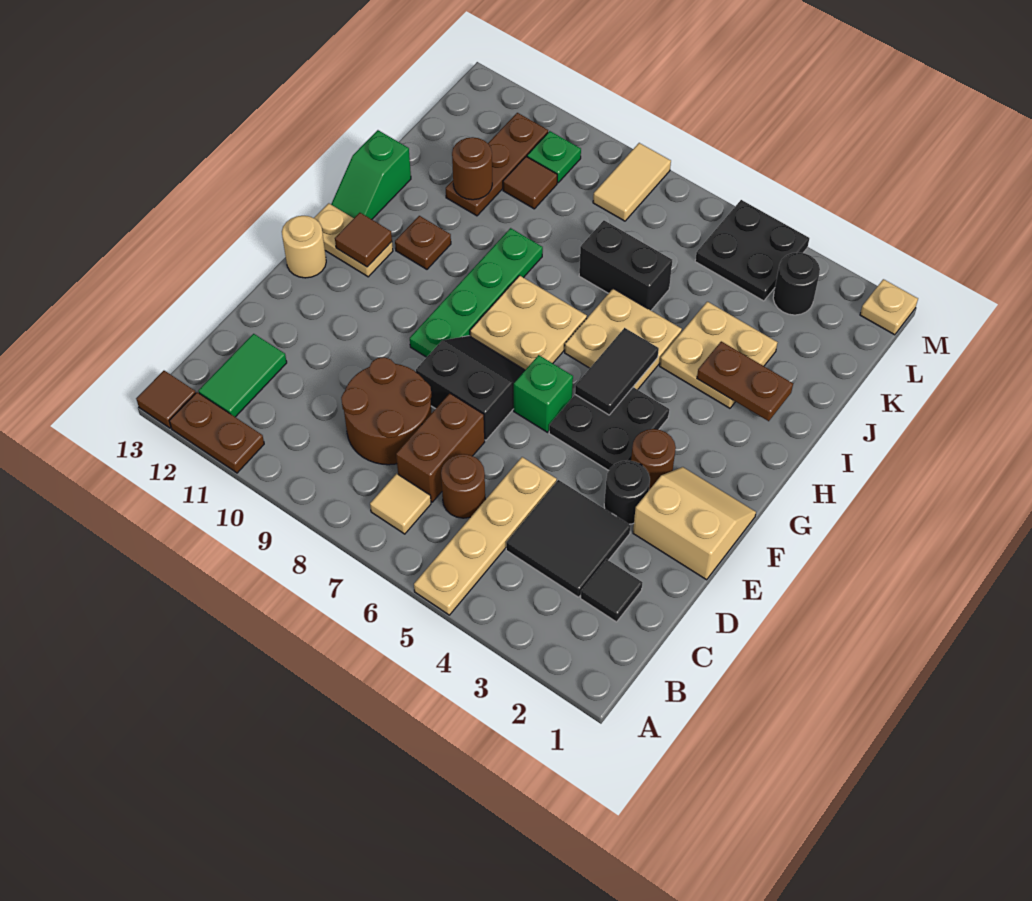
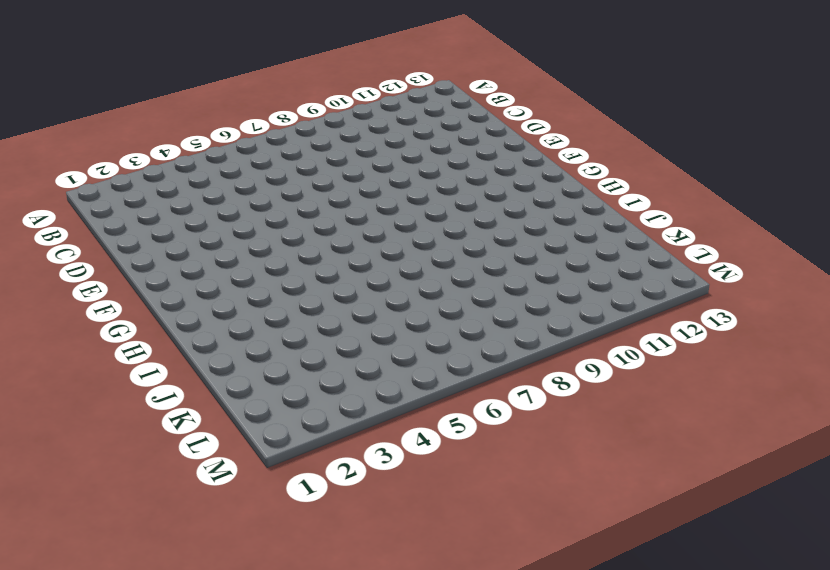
none -> tan plate A5:D5 level 1
none -> brown plate A11:A12 level 1
none -> brown tile A13 level 1
none -> tan tile B7 level 1

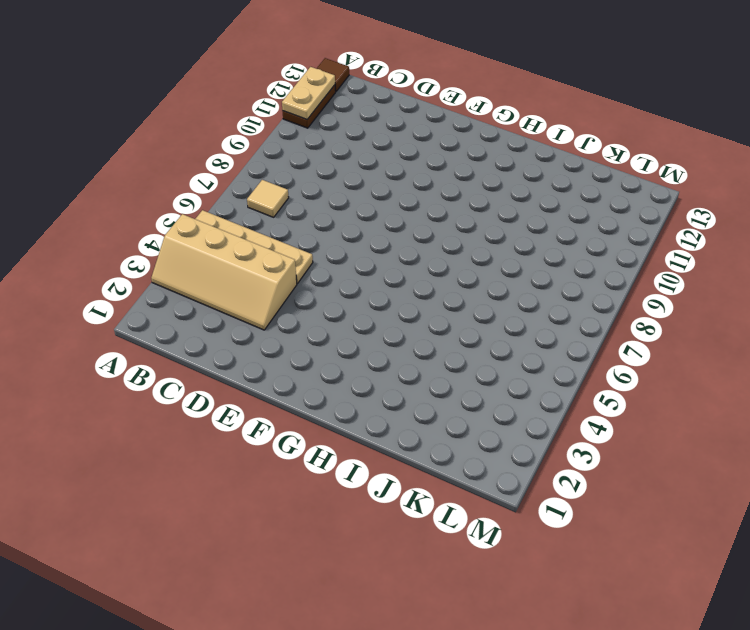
tan slope A3:D4 level 1 top 4 -> black tile C3:D4 level 1
tan plate A11:A12 level 2 -> tan plate G12:G13 level 1
none -> green tile B12:C12 level 1
none -> black tile C2 level 1
none -> brown round brick C6 level 1
none -> brown brick C7:D7 level 1

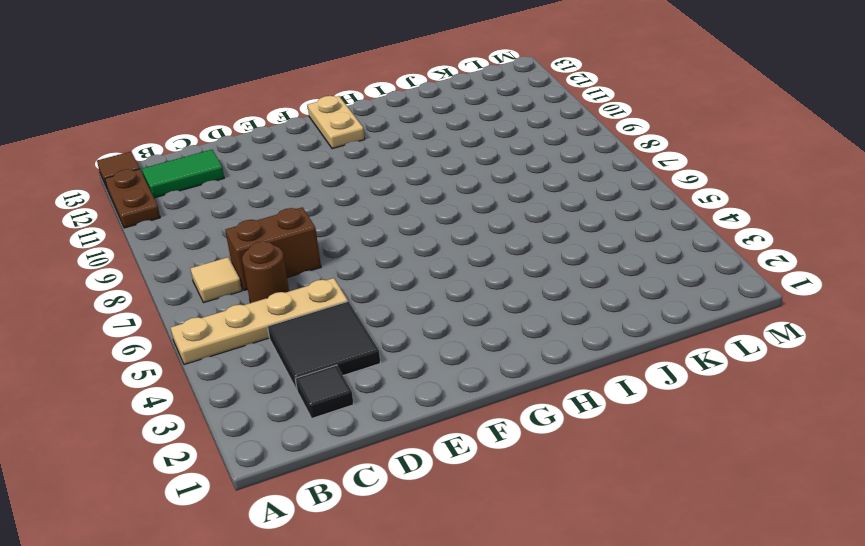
none -> brown round brick C8:D9 level 1
none -> tan slope E1:F2 level 1 top E
none -> black round brick E3 level 1
none -> black slope E7:F8 level 1 top E

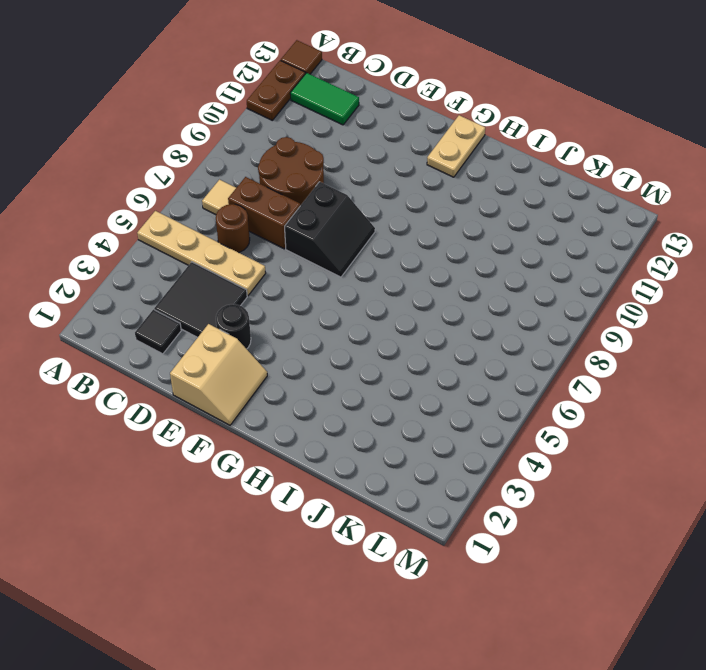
none -> brown round brick F3 level 1
none -> black plate F4:G5 level 1
none -> green brick F6 level 1
none -> green plate F9:I9 level 1

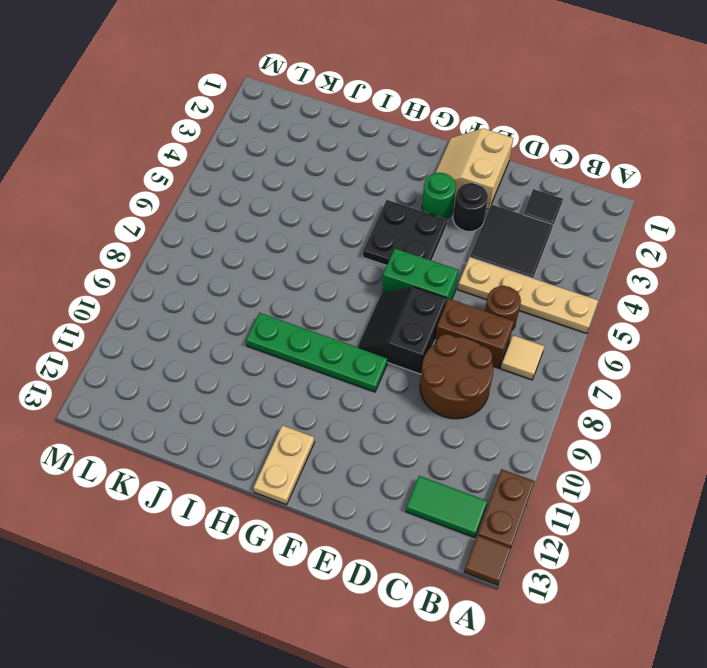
green brick E6:F6 level 1 -> green brick F6 level 1
green round brick F3 level 1 -> brown round brick F3 level 1
none -> tan round brick F13 level 1
none -> tan plate G7:H8 level 1
none -> tan plate H5:I6 level 1
none -> brown plate H11 level 1

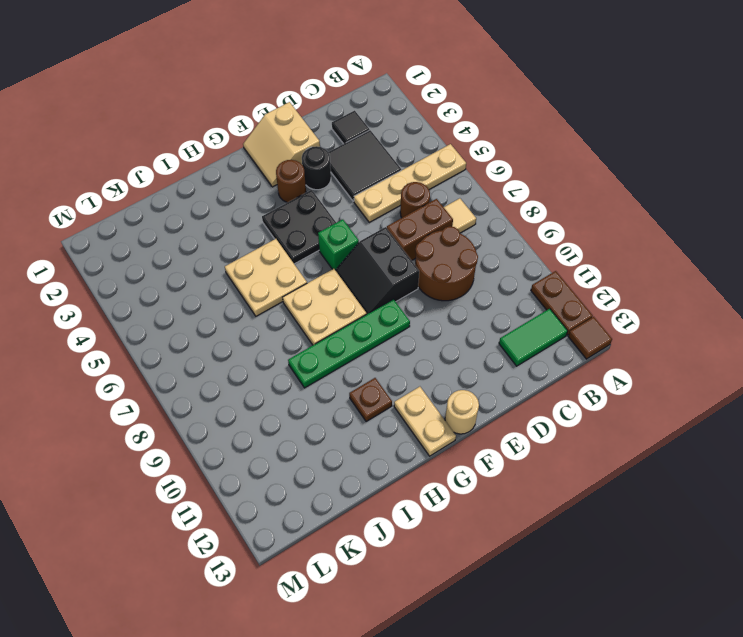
none -> green slope H13:I13 level 1 top I
none -> tan plate I3:J4 level 1
none -> black brick J6:J7 level 1
none -> brown plate J11:L11 level 1

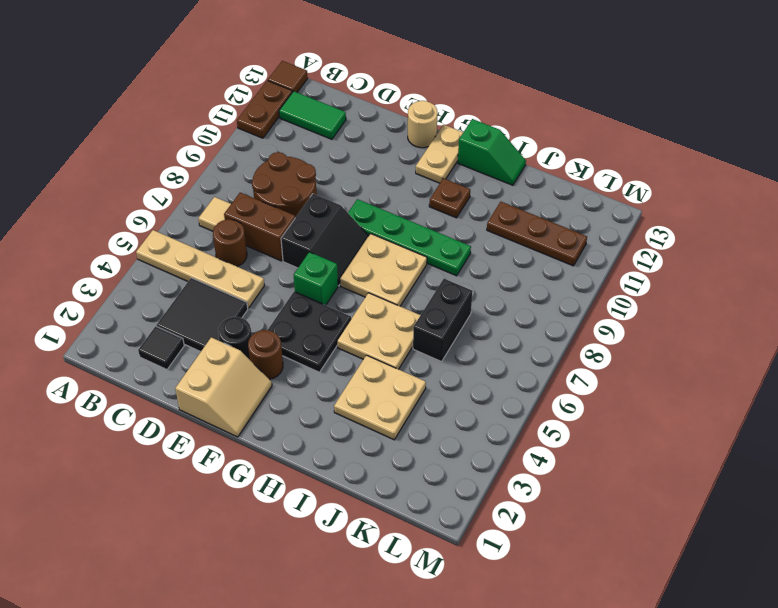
green slope H13:I13 level 1 top H -> green slope H13:I13 level 1 top I
none -> brown tile K10 level 1
none -> black round brick L3 level 1
none -> black plate L4:M5 level 1
none -> tan tile L8:M8 level 1

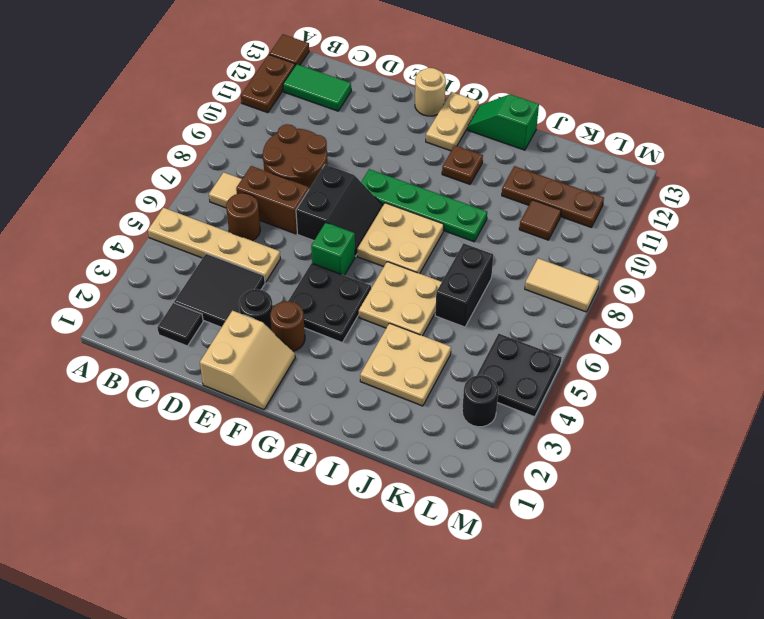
none -> green plate L10 level 1
none -> tan plate M1 level 1
none -> black tile G5:H5 level 2
none -> brown tile G12 level 2

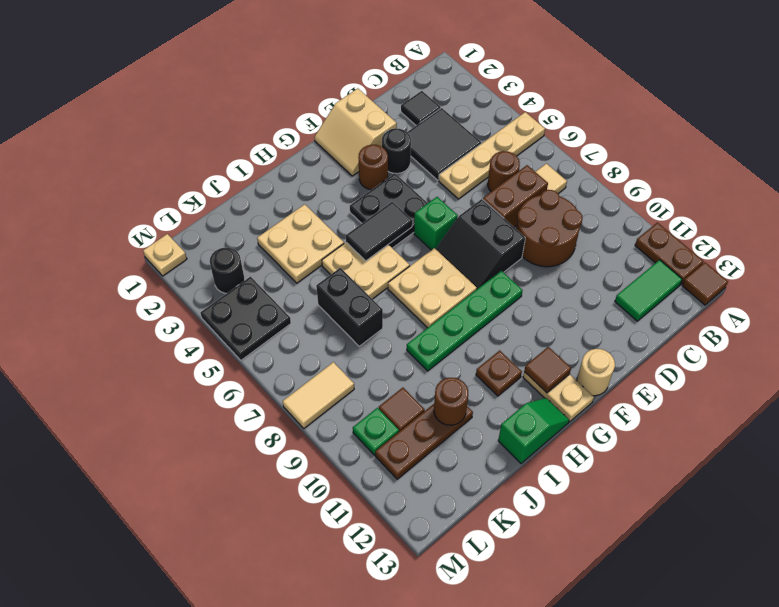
none -> brown plate I2:I3 level 2

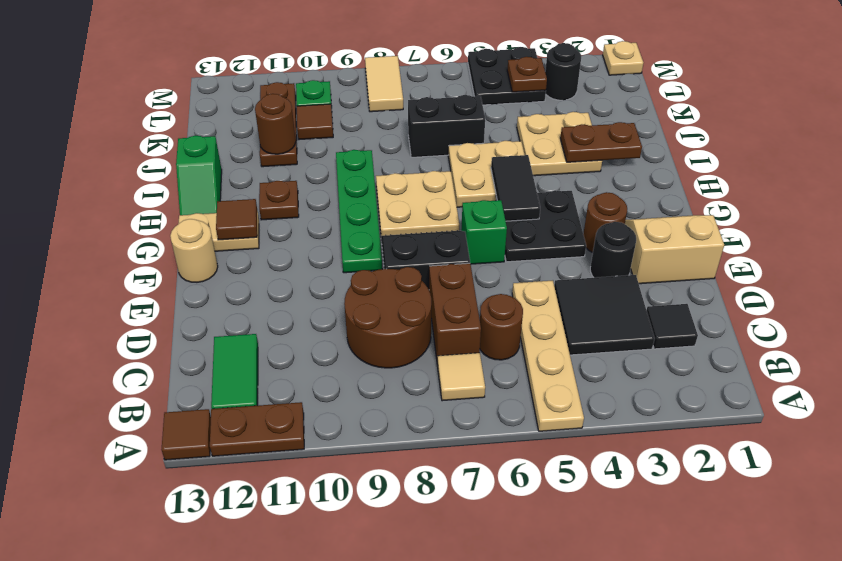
brown plate L4 level 2 -> none

